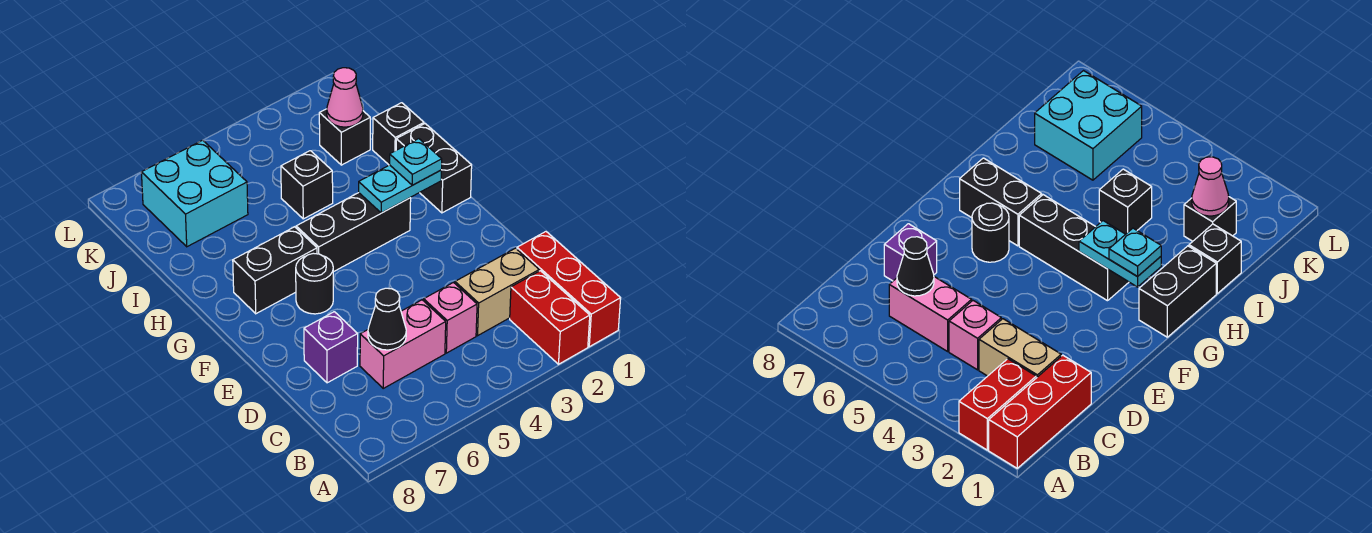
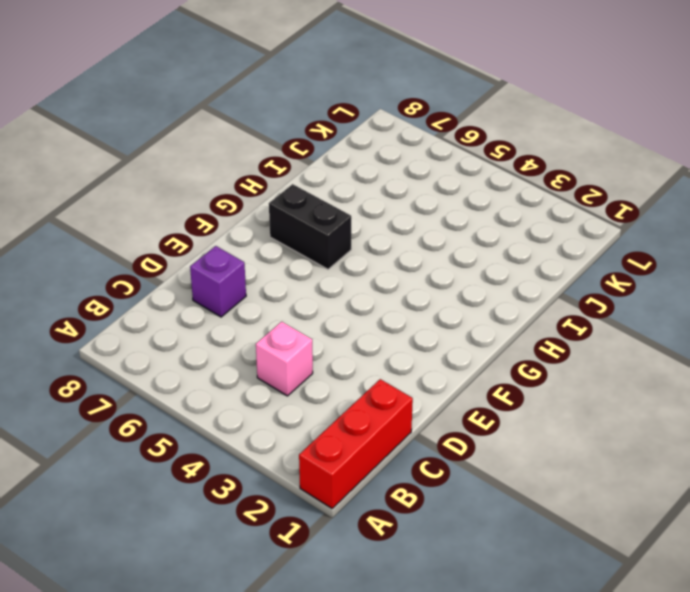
none -> red brick A2:B2 level 1
none -> tan brick C2:C3 level 1
none -> pink brick C5:C6 level 1

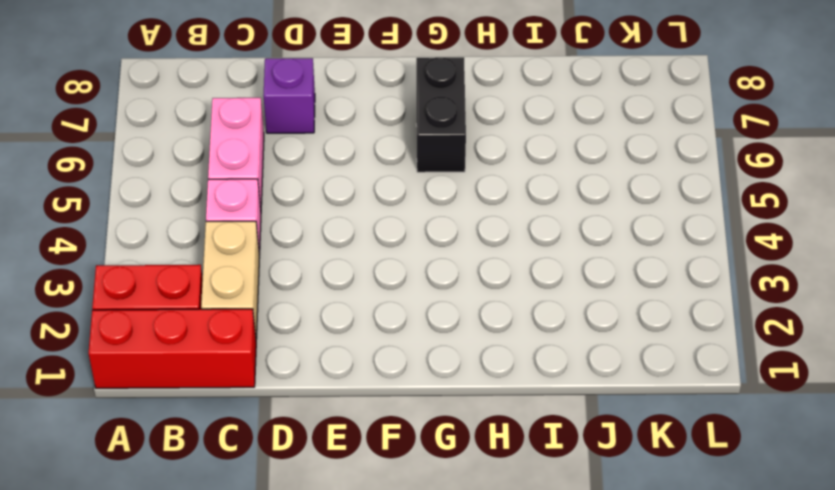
none -> black round brick F6 level 1
none -> black brick G1:H1 level 1
none -> black brick G3:G5 level 1

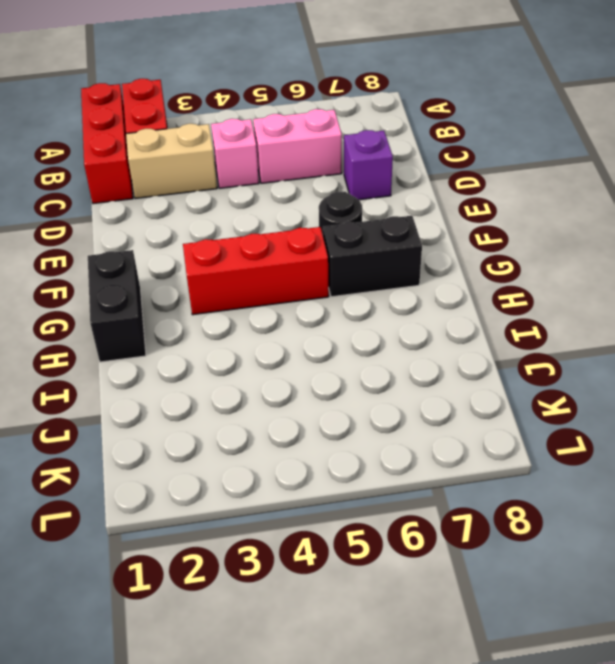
red brick G3:G5 level 1 -> black brick G3:G5 level 1
none -> black brick I1 level 1
none -> black brick I4 level 1
none -> black brick J2 level 1

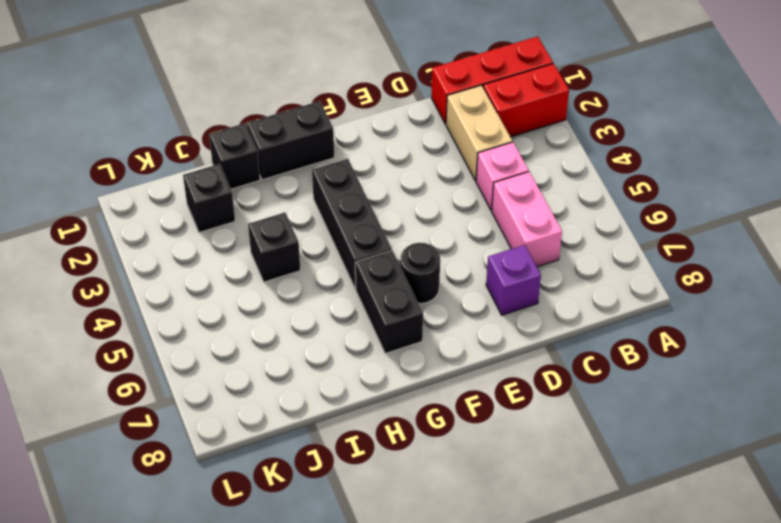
none -> cyan brick J6:K7 level 1
none -> black cone C6 level 2
none -> cyan plate G2:G3 level 2

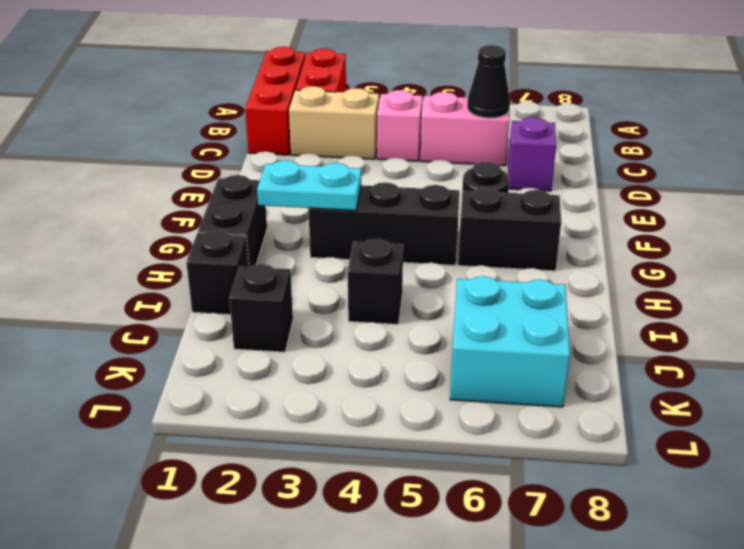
none -> pink cone J2 level 2
none -> cyan plate G2 level 3

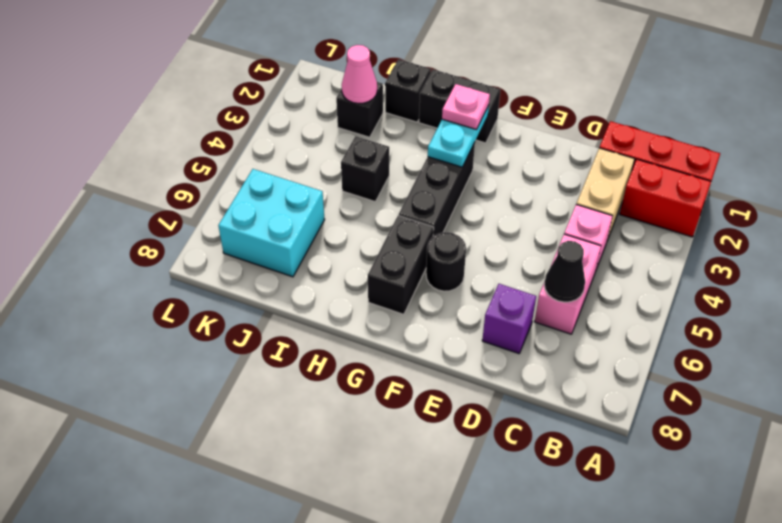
pink plate G2 level 3 -> cyan plate G2 level 3

